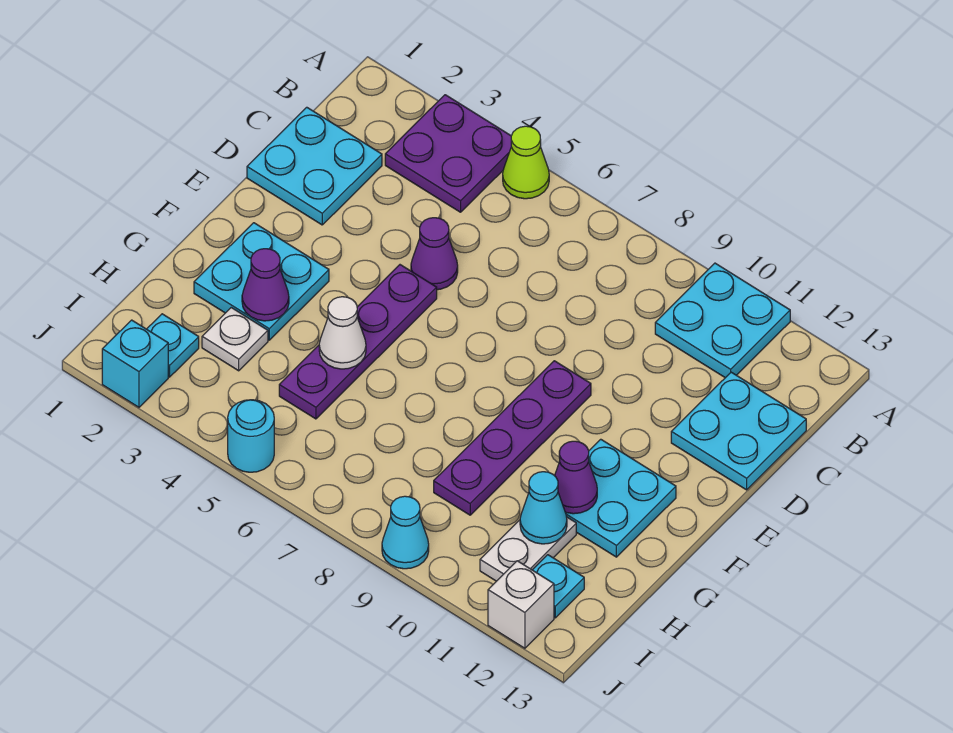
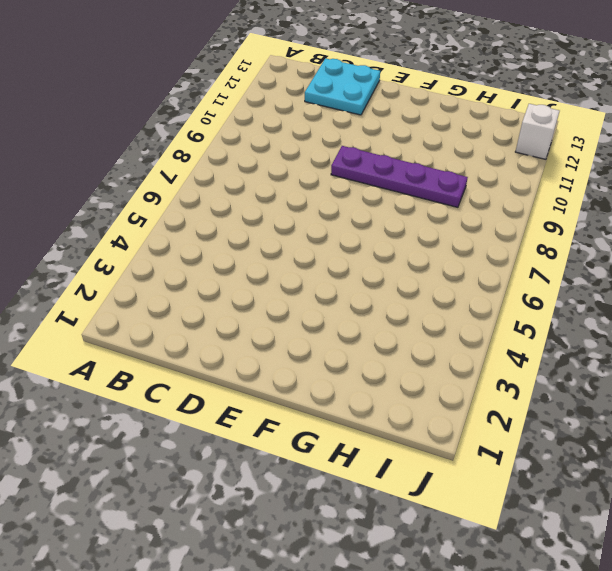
none -> purple plate A3:B4 level 1
none -> lime cone A5 level 1
none -> cyan plate A10:B11 level 1

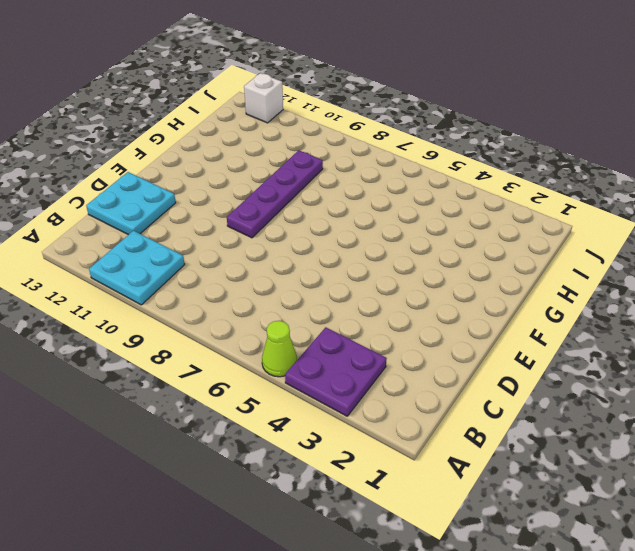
none -> cyan plate C1:D2 level 1
none -> purple cone D5 level 1
none -> purple plate E5:H5 level 1

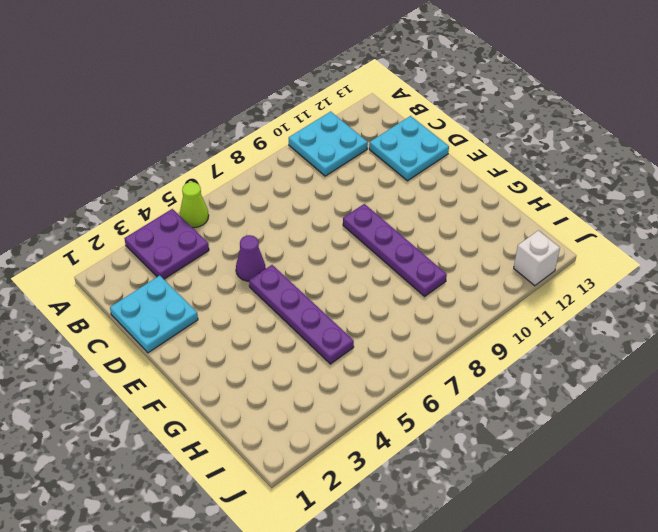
none -> cyan plate F2:G3 level 1
none -> cyan plate F11:G12 level 1
none -> white plate H3 level 1

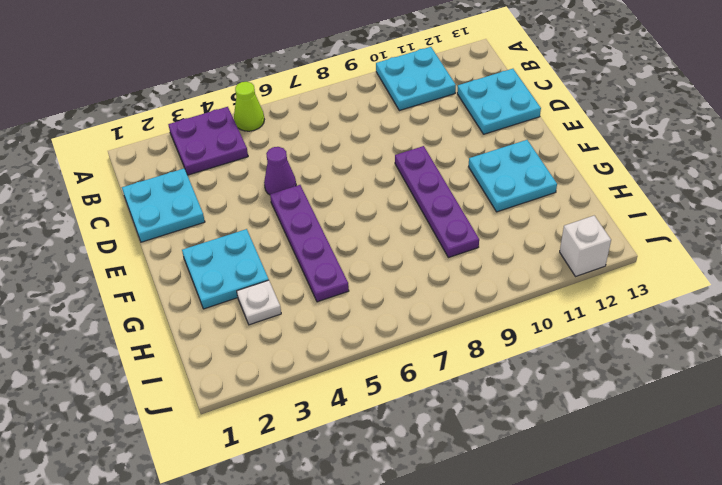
none -> white plate H11:I11 level 1
none -> cyan plate I2 level 1
none -> cyan plate I12 level 1

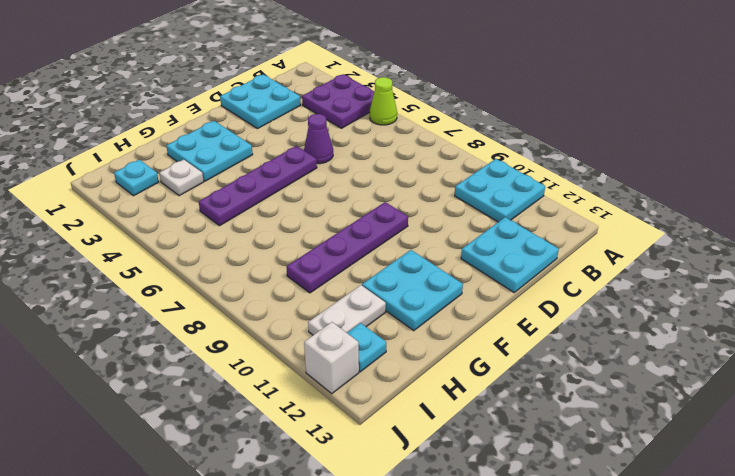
none -> cyan brick J2 level 1
none -> cyan round brick J5 level 1
none -> cyan cone J9 level 1

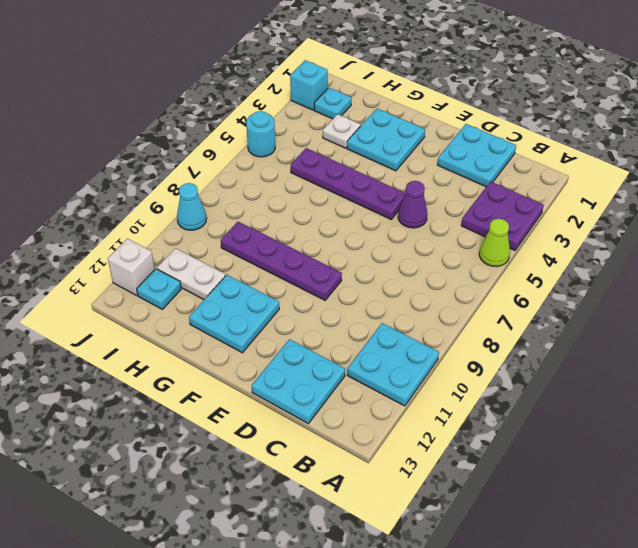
none -> purple cone G3 level 2
none -> white cone G5 level 2
none -> purple cone G11 level 2

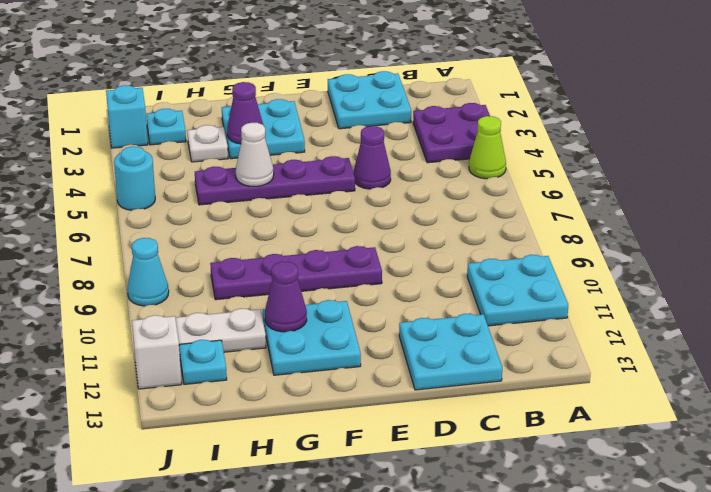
none -> cyan cone H11 level 2

